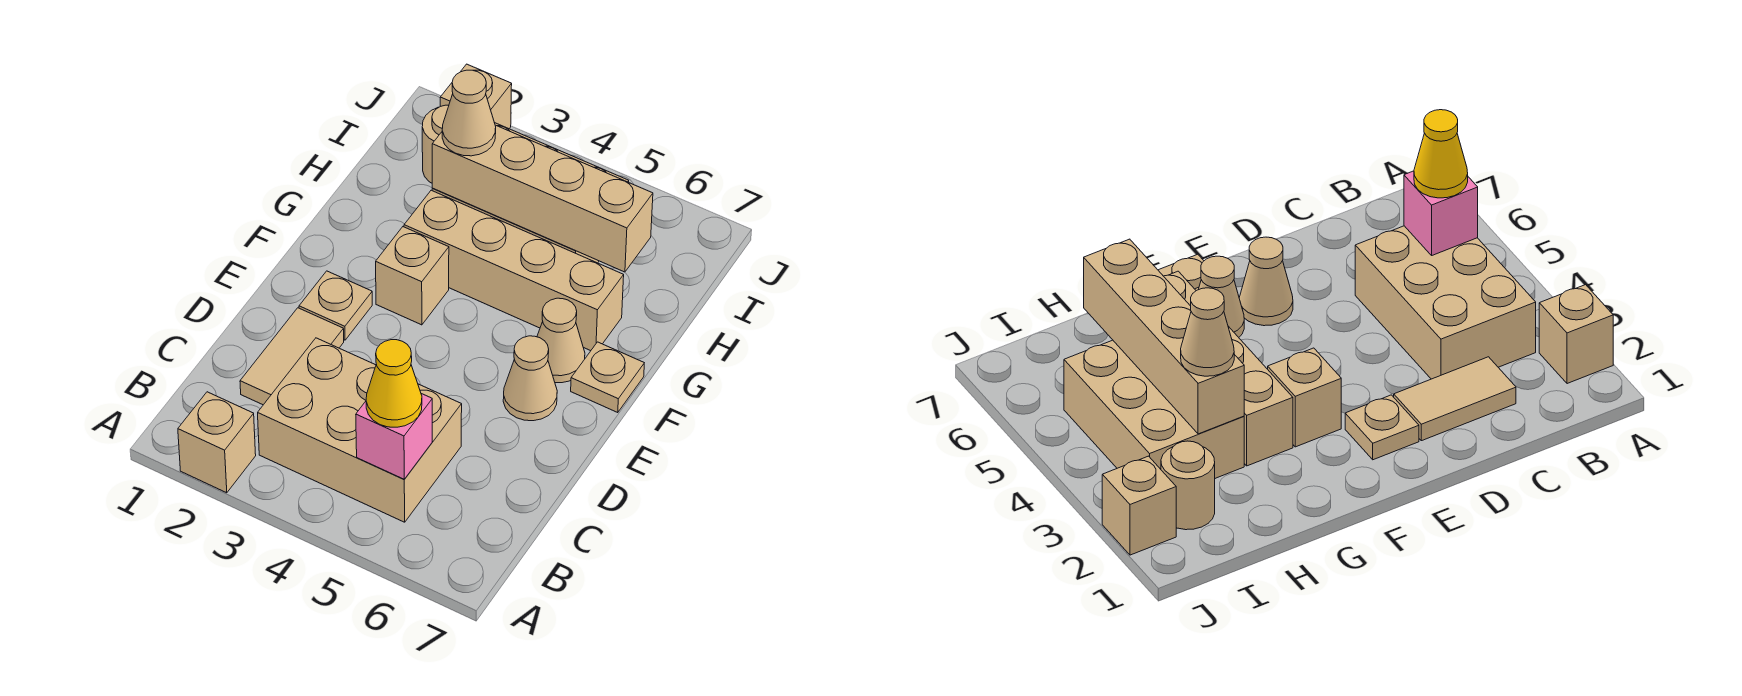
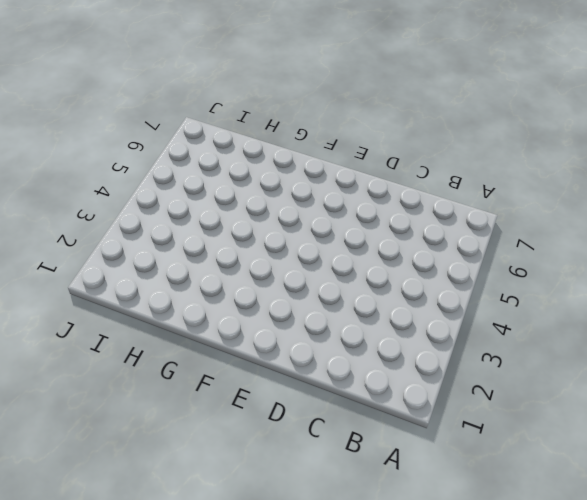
none -> tan brick A2 level 1
none -> tan brick B3:C5 level 1
none -> tan tile C2:D2 level 1

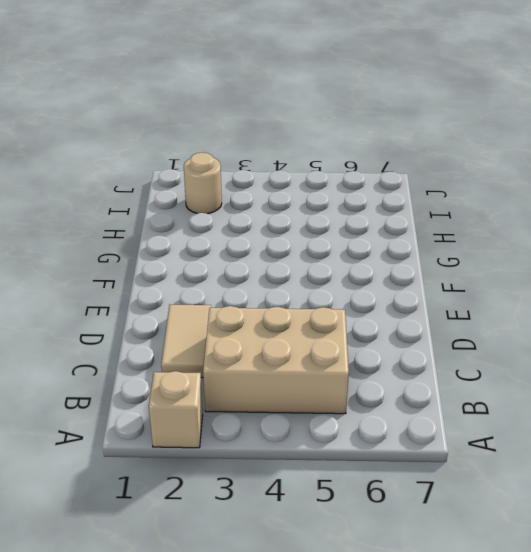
none -> tan plate E2 level 1
none -> tan cone E6 level 1
none -> tan brick F3 level 1

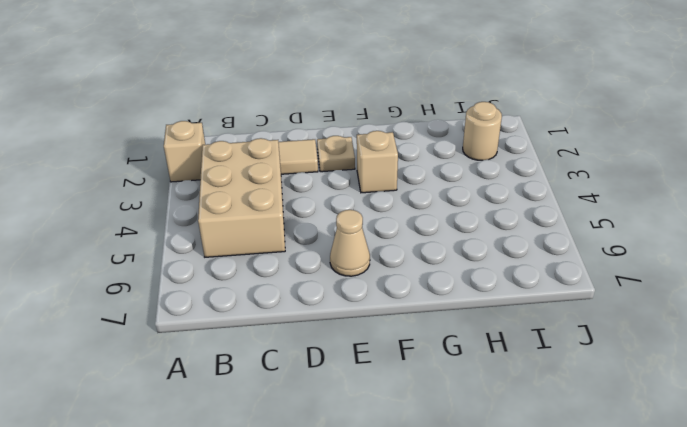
none -> tan cone F6 level 1
none -> tan plate F7 level 1
none -> tan brick G3:G6 level 1

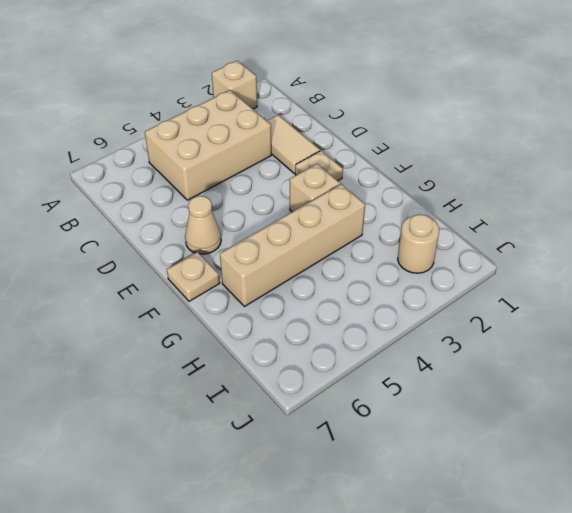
none -> tan cone F6 level 1
none -> tan brick H3:I5 level 1
none -> tan brick J2 level 1

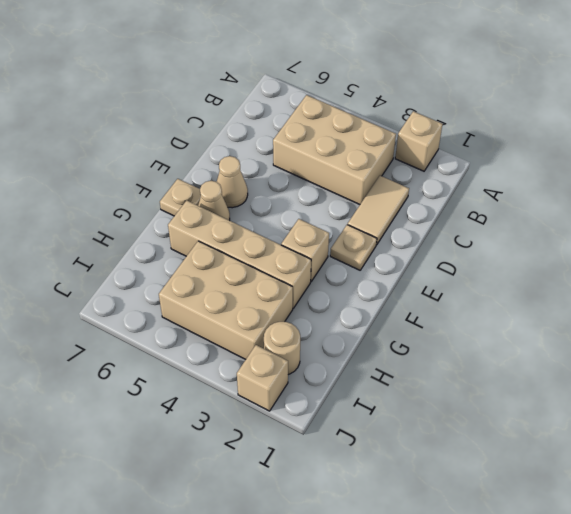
none -> pink brick B5 level 2
none -> tan brick H3:H6 level 2
none -> yellow cone B5 level 3

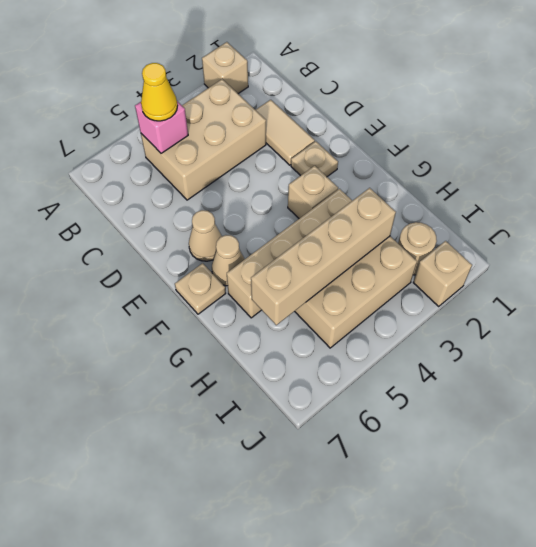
none -> tan cone H3 level 3

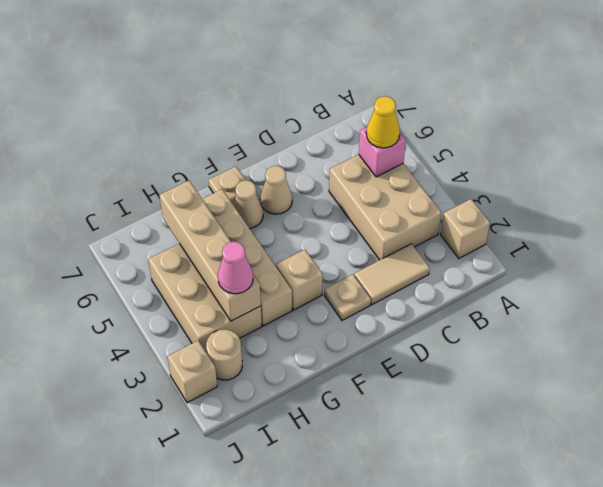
pink cone H3 level 3 -> tan cone H3 level 3

